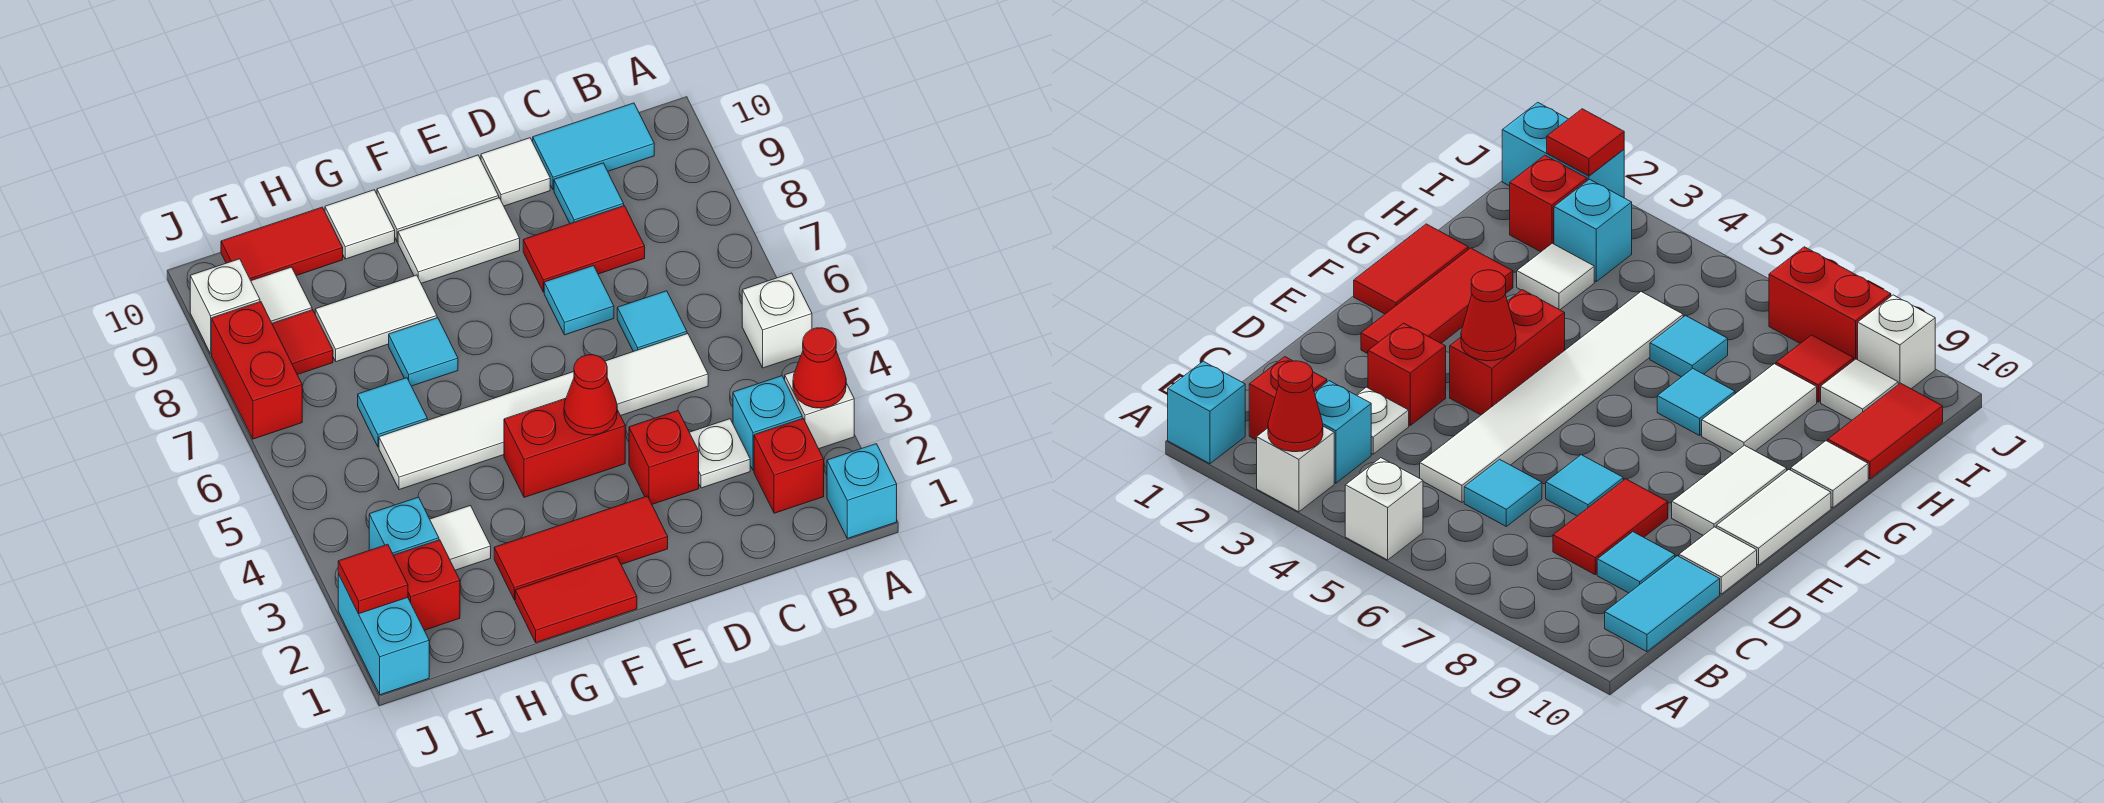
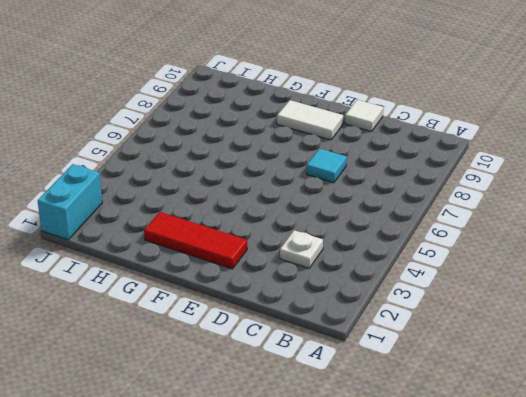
none -> cyan brick A1 level 1
none -> white brick A3 level 1
none -> white brick A5 level 1
none -> red brick B2 level 1

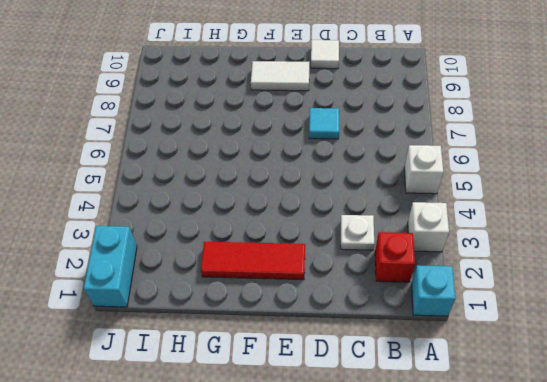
none -> cyan brick B3 level 1
none -> cyan tile B10:C10 level 1
none -> white tile C5:H5 level 1
none -> cyan tile C6 level 1

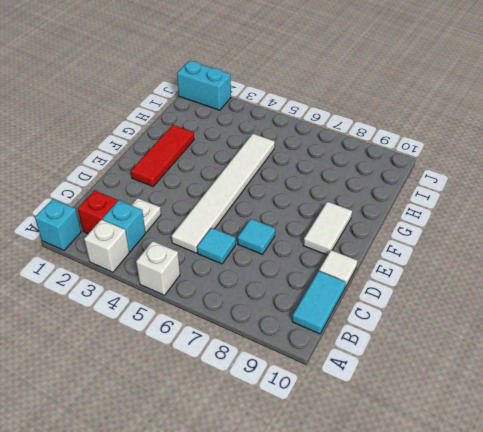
none -> red tile C8:D8 level 1
none -> cyan tile C9 level 1
none -> red brick D3 level 1
none -> red brick E4:F4 level 1

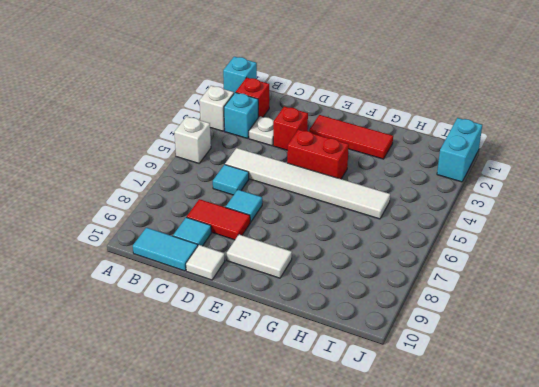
none -> white tile E10:F10 level 1
none -> red tile F1:G1 level 1
none -> cyan tile G7 level 1
none -> white tile G8:H8 level 1

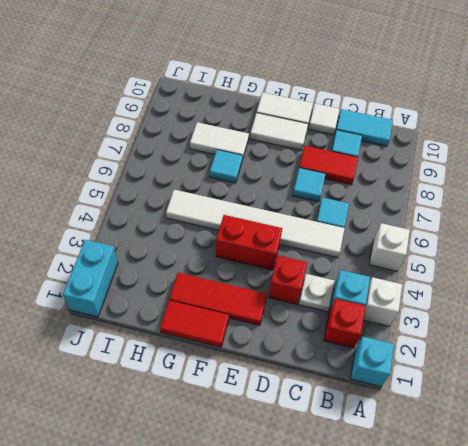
none -> white tile G10 level 1
none -> white tile H3 level 1
none -> cyan tile H6 level 1
none -> red tile H10:I10 level 1

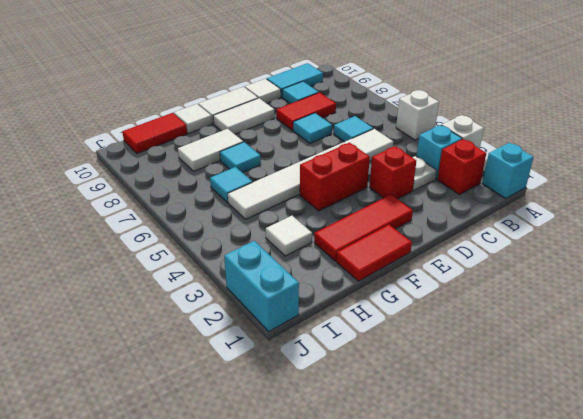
none -> red brick I2 level 1
none -> cyan brick I3 level 1
none -> red tile I8 level 1
none -> white tile I9 level 1

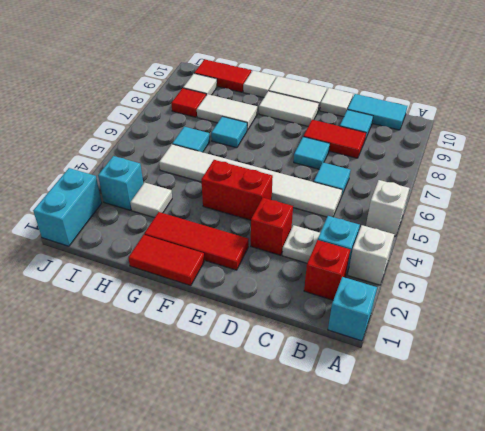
none -> red brick I2 level 1
none -> red brick J7:J8 level 1
none -> white brick J9 level 1
none -> red cone A3 level 2

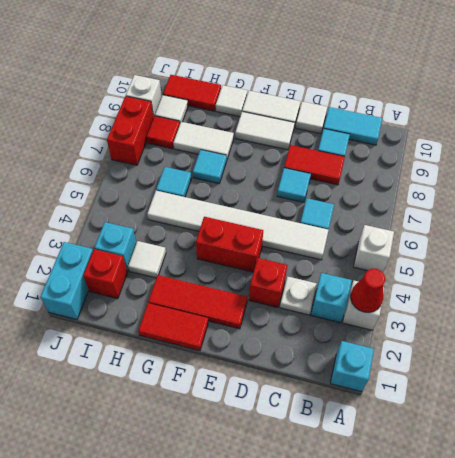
none -> red brick B2 level 1
none -> red cone E4 level 2
none -> red tile J2 level 2

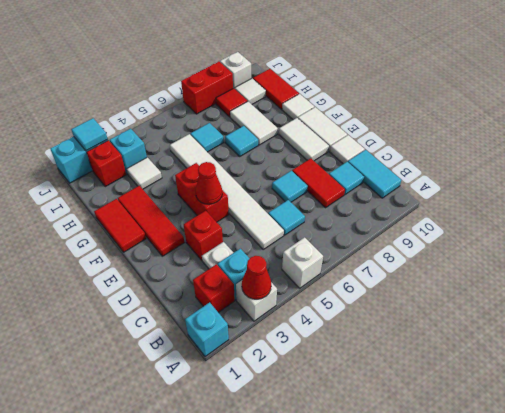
cyan tile J2 level 2 -> red tile J2 level 2

